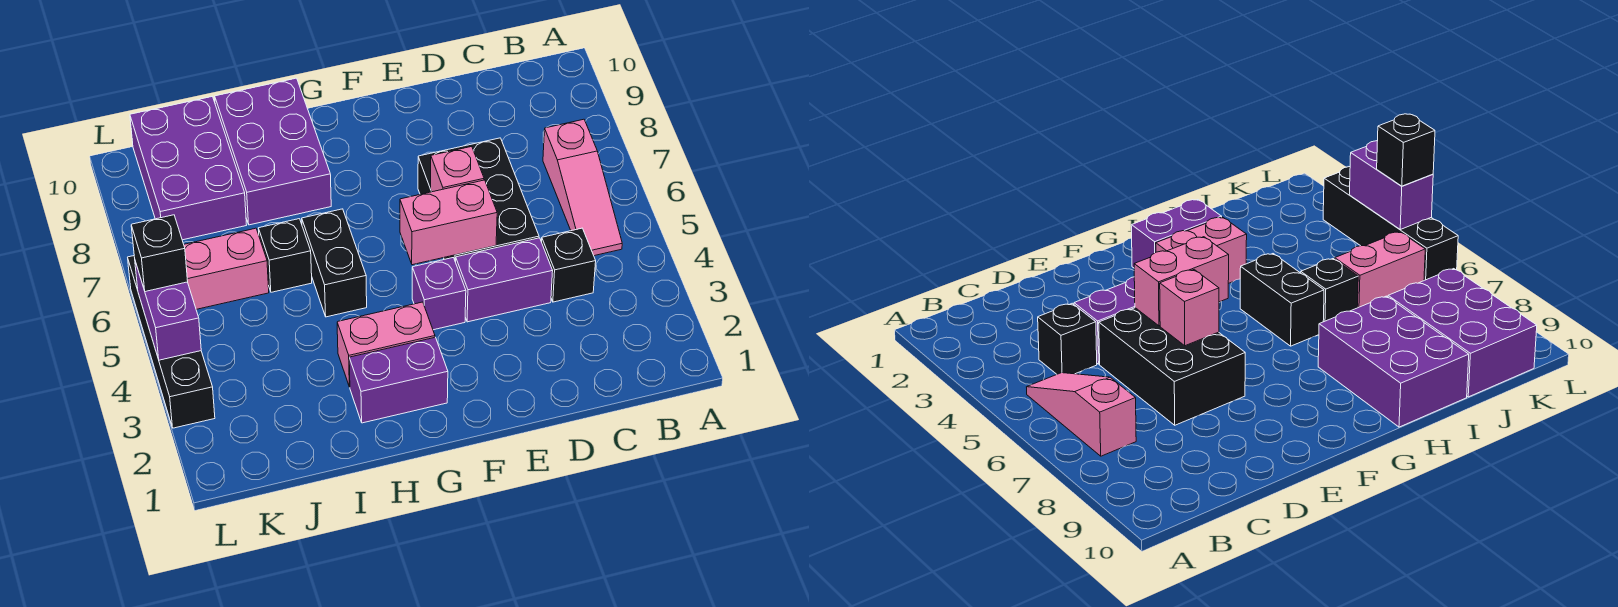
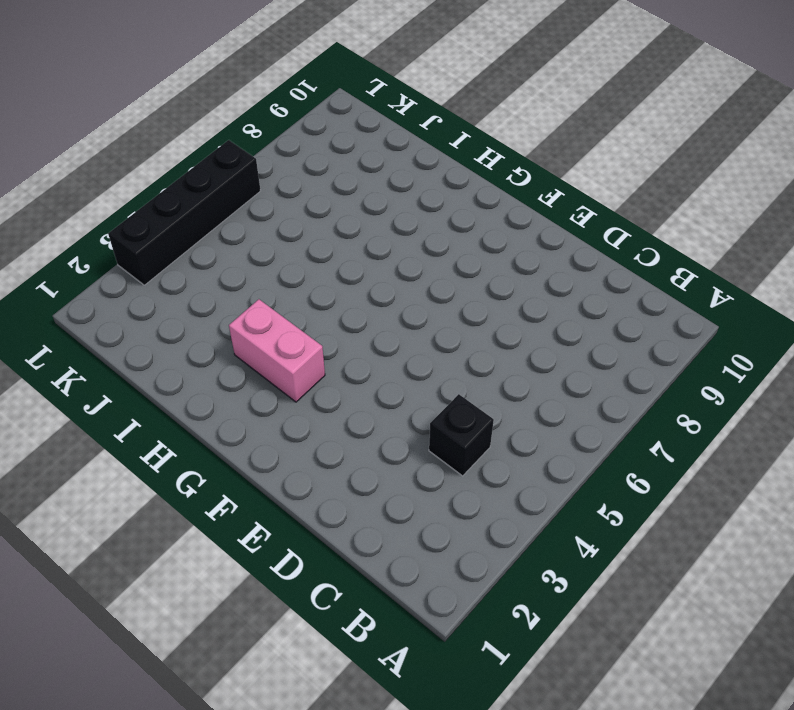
none -> pink slope B5:B7 level 1 top 7
none -> purple brick D4:E4 level 1
none -> black brick D5:E7 level 1

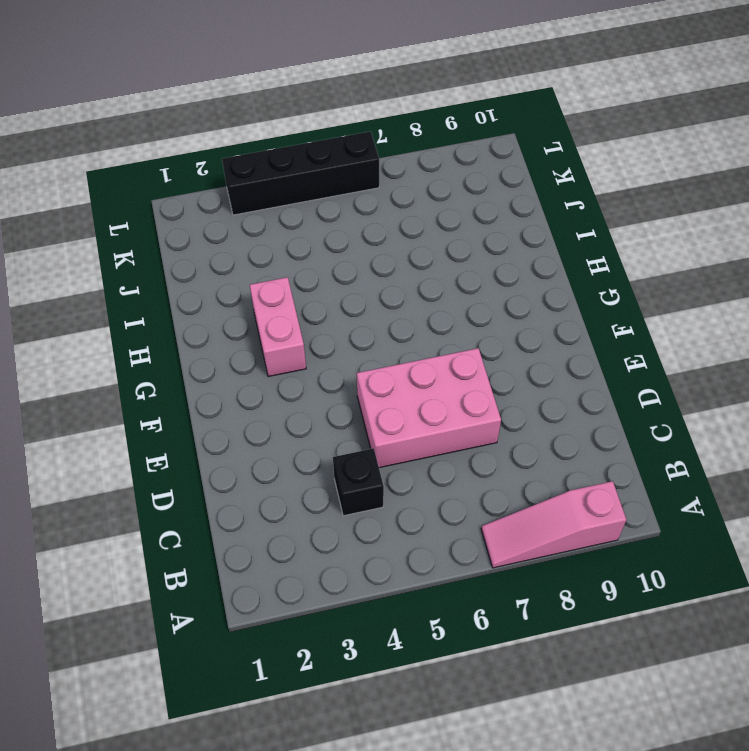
pink slope A7:A9 level 1 top 9 -> pink slope B5:B7 level 1 top 7
pink brick D5:E7 level 1 -> black brick D5:E7 level 1
none -> purple brick D4:E4 level 1
none -> purple brick F4 level 1
none -> purple brick G2:H2 level 1

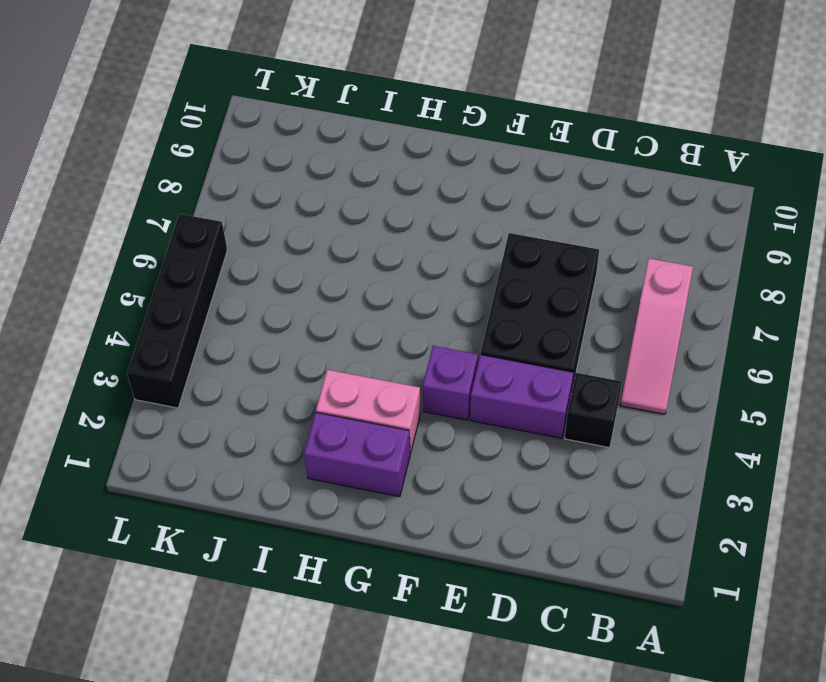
none -> black brick H5:H6 level 1
none -> purple brick H8:I10 level 1
none -> black brick I6 level 1

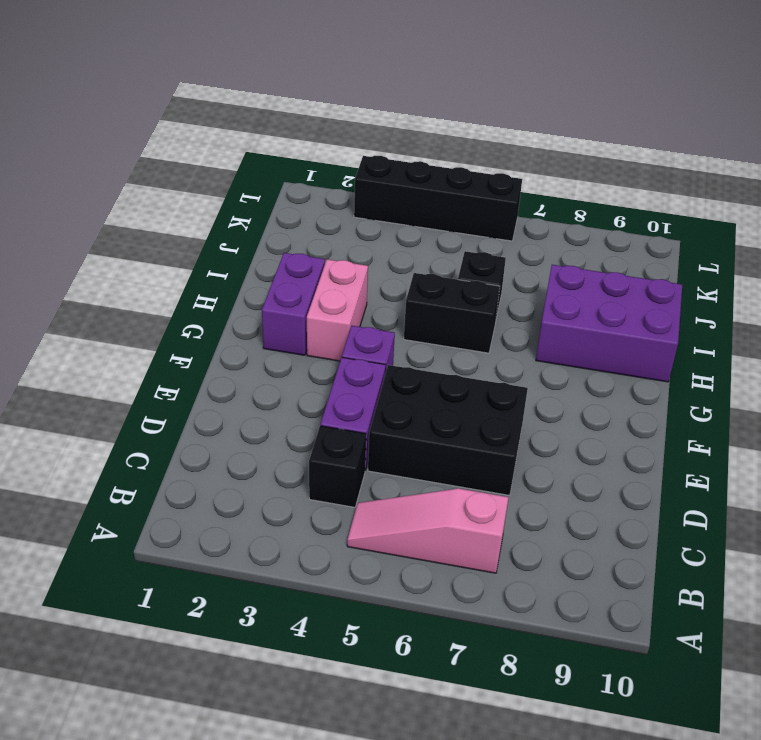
none -> pink brick J6:K6 level 1
none -> purple brick J8:K10 level 1
none -> pink brick E5:F5 level 2

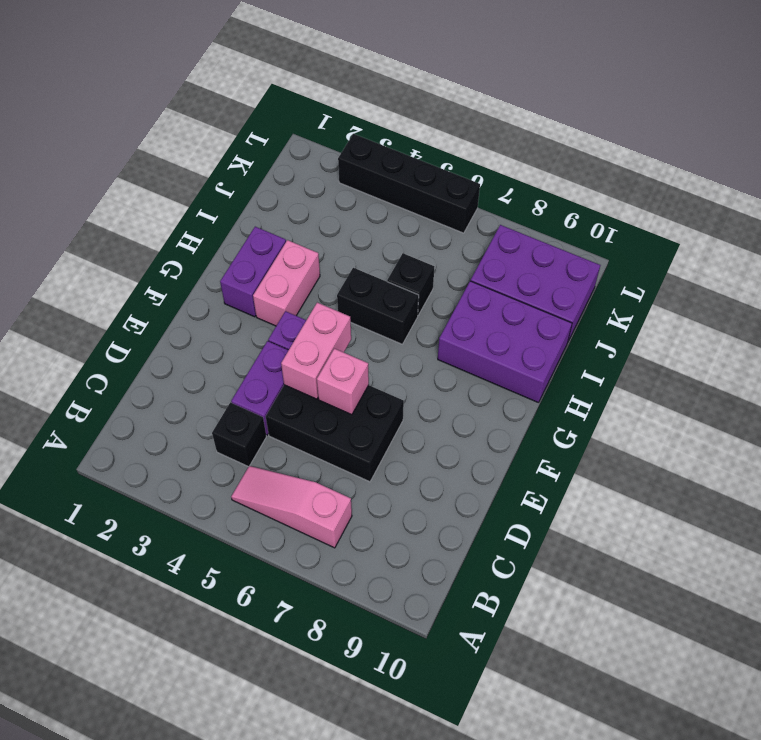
none -> pink brick J6:K6 level 1
none -> purple brick L4:L5 level 2
none -> black brick L5 level 3

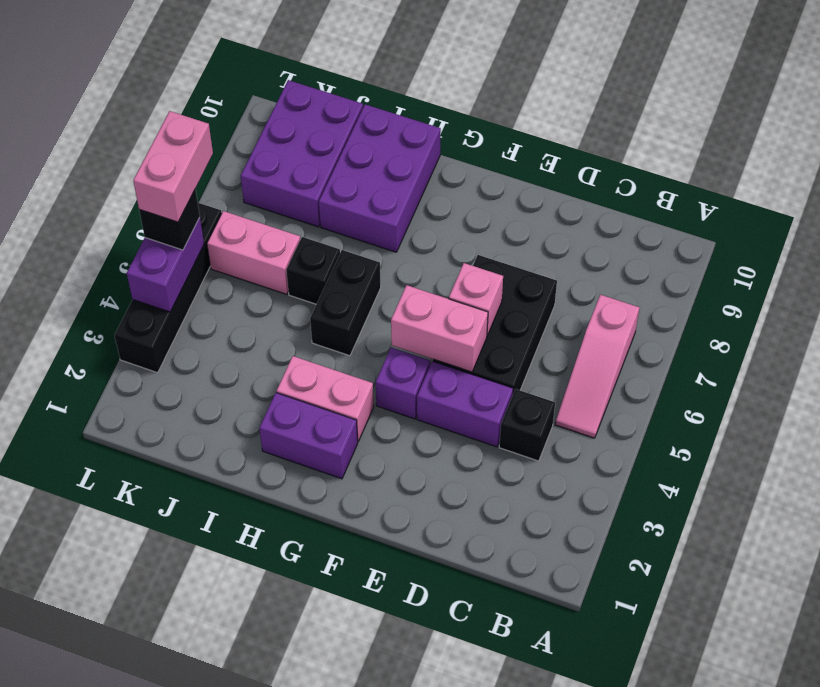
pink brick L5:L6 level 4 -> none

